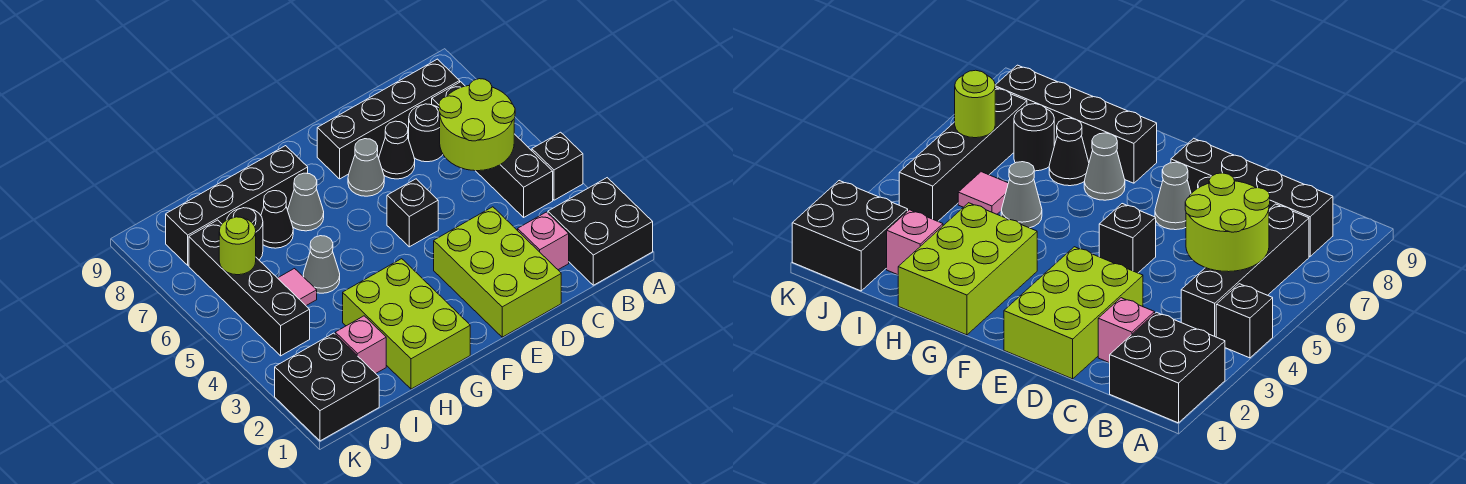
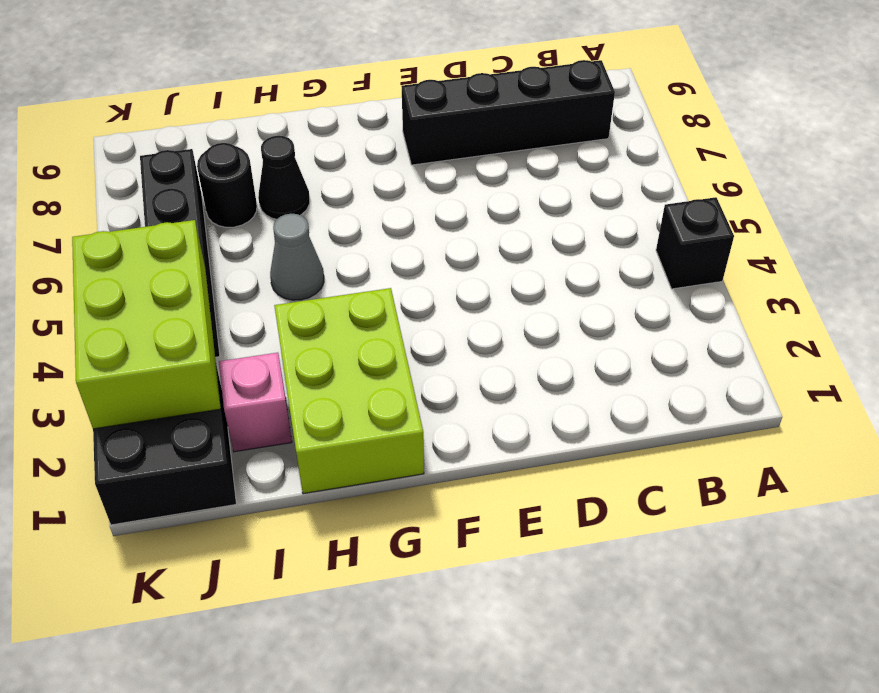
lime brick J2:K4 level 2 -> lime brick D1:E3 level 1
none -> black brick A1:B2 level 1
none -> black brick B4:B7 level 1
none -> pink brick C2 level 1

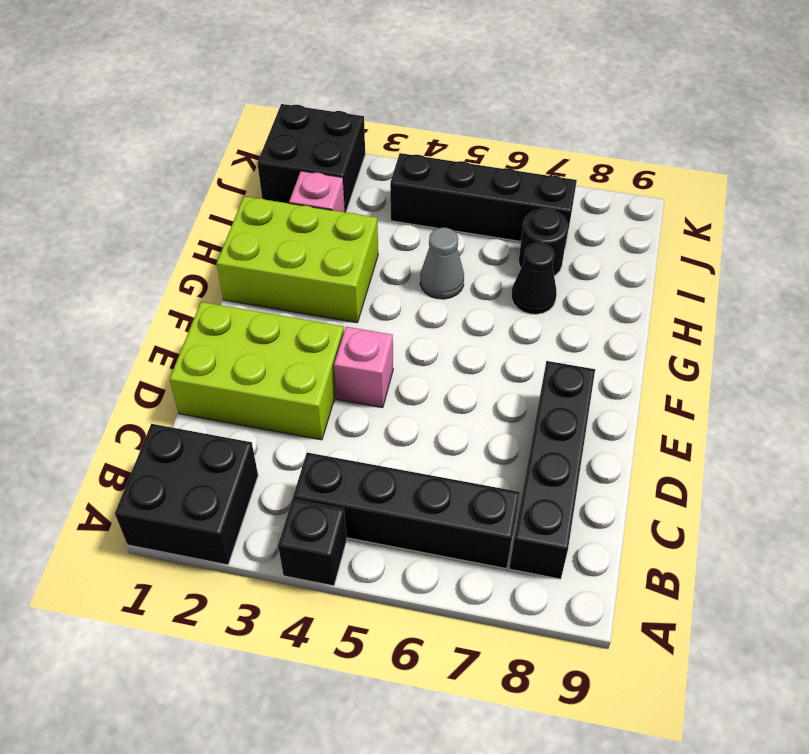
pink brick E4 level 1 -> pink brick C2 level 1
none -> black round brick C7 level 1
none -> black cone D7 level 1
none -> black brick E5 level 1

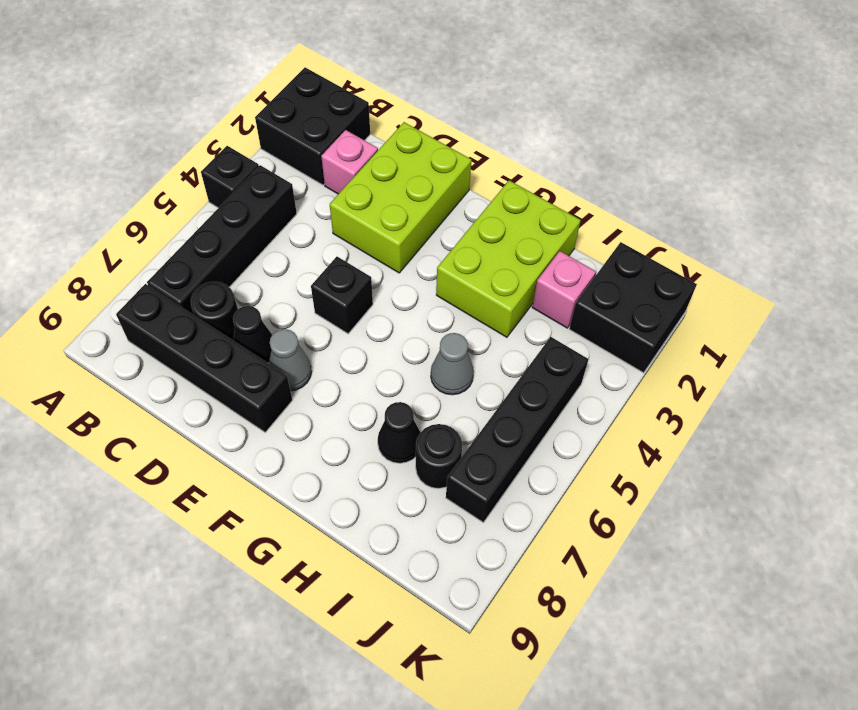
none -> grey cone G7 level 1
none -> black brick G8:J8 level 1
none -> pink tile I5 level 1

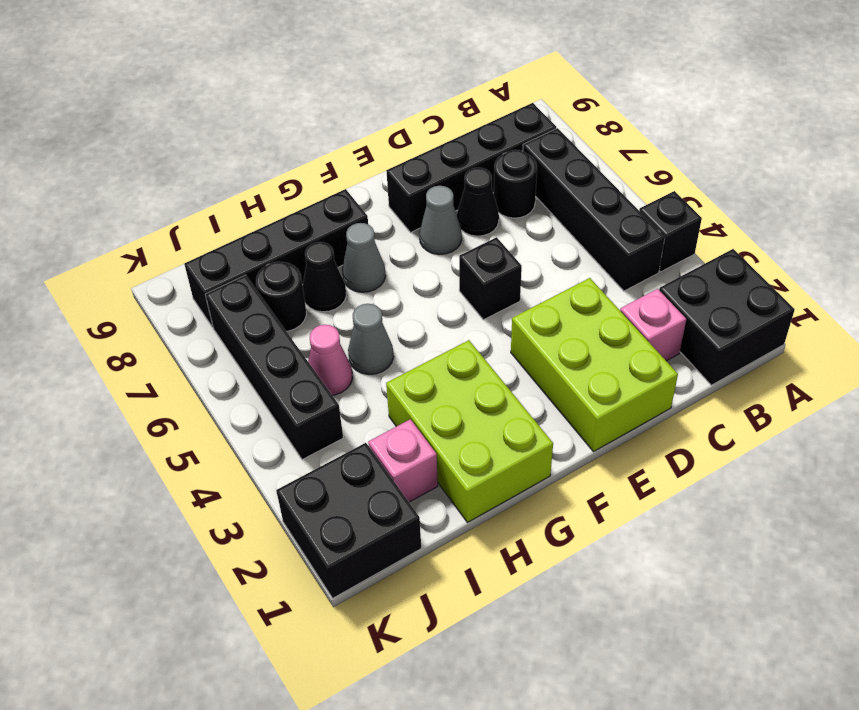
pink cone I5 level 1 -> pink tile I5 level 1
none -> lime round brick B5:C6 level 2
none -> lime round brick J6 level 2

